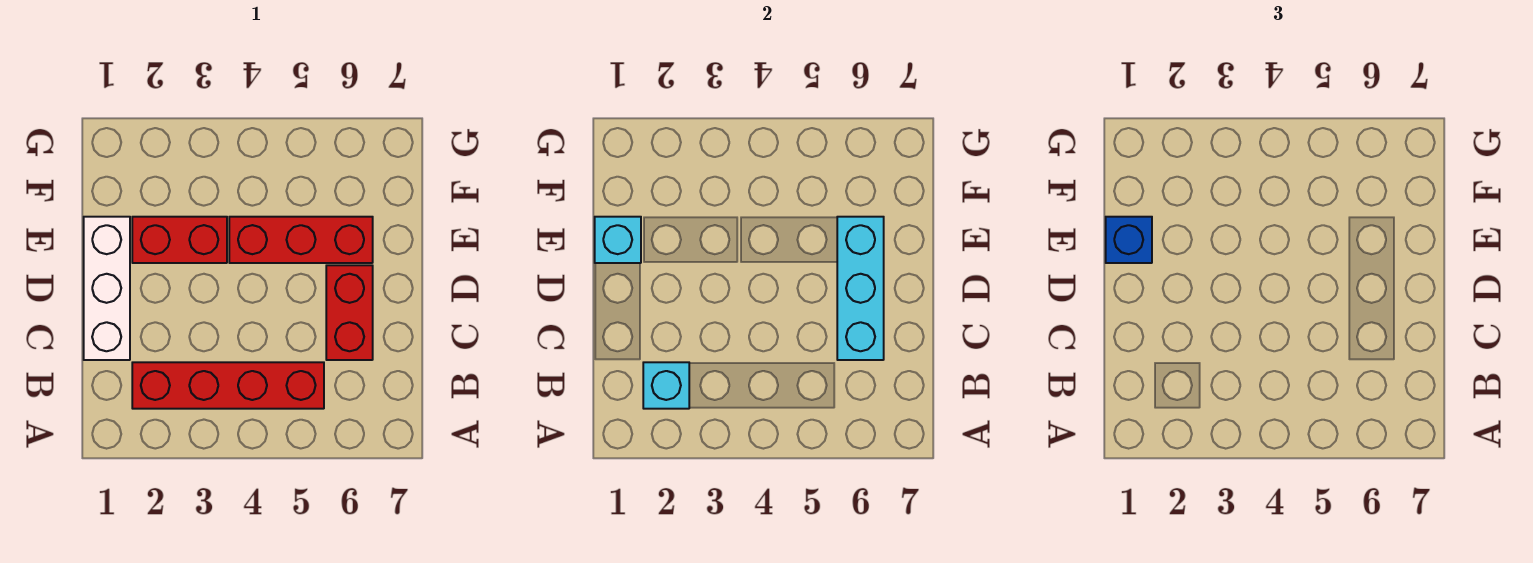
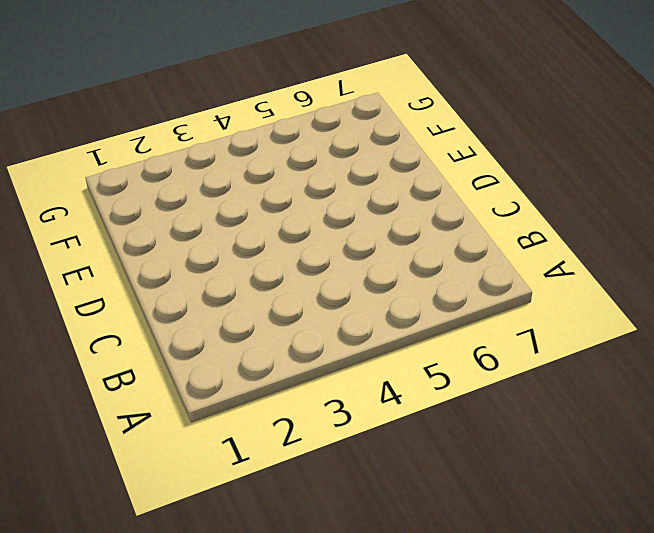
none -> red brick B2:B5 level 1
none -> white brick C1:E1 level 1

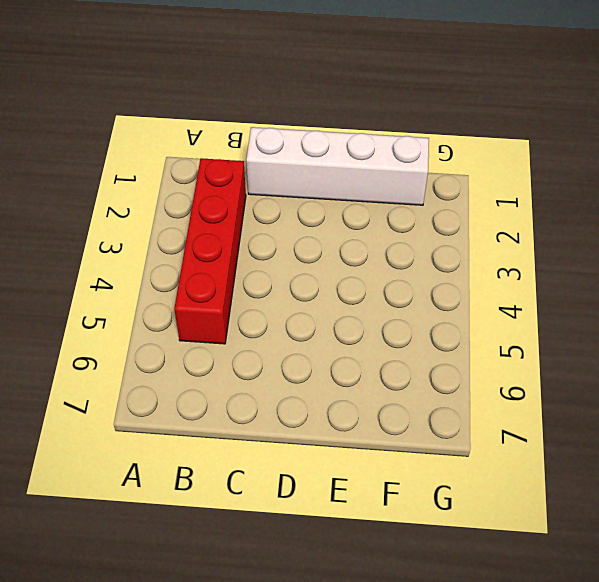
white brick C1:F1 level 1 -> white brick C1:E1 level 1
none -> red brick C6:D6 level 1
none -> red brick E2:E3 level 1

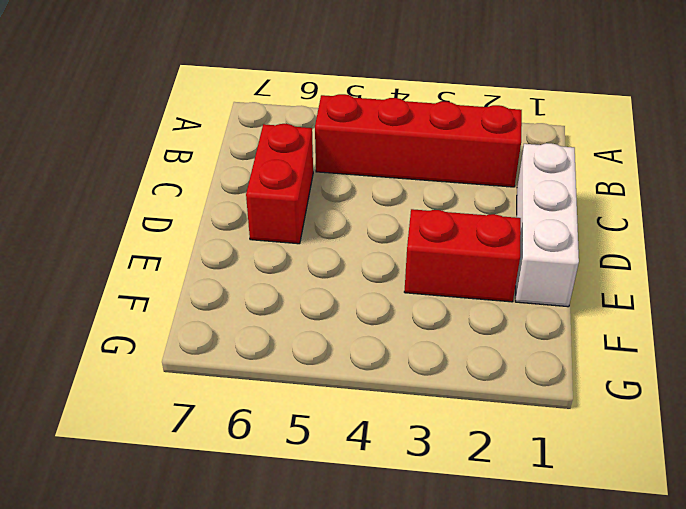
none -> red brick E4:E6 level 1
none -> cyan brick B2 level 2

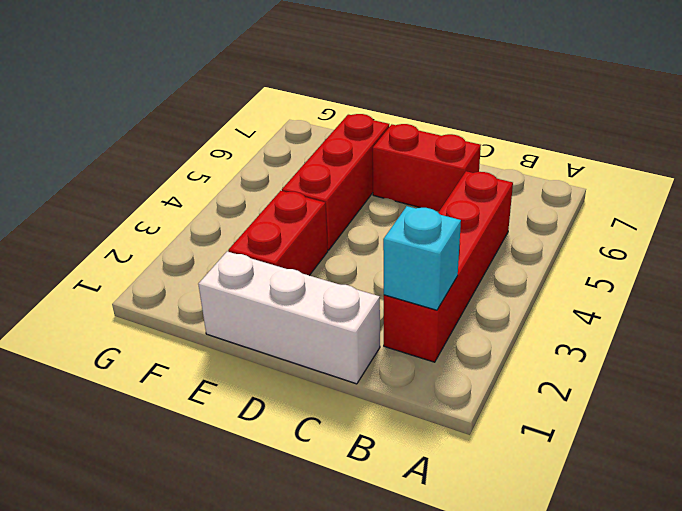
none -> cyan brick C6:E6 level 2
none -> cyan brick E1 level 2

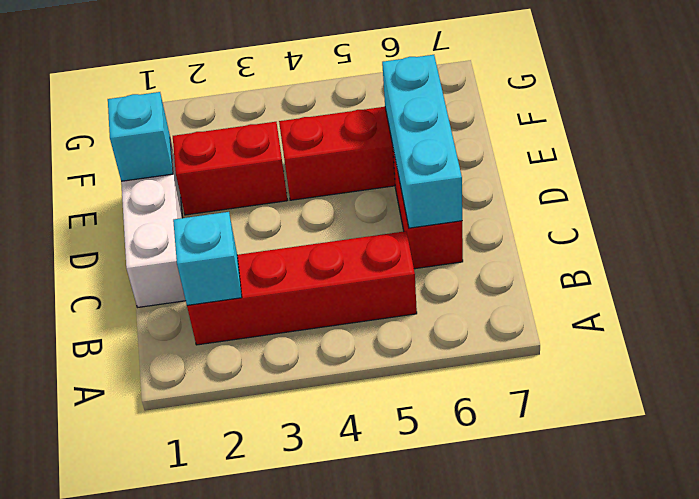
none -> blue brick E1 level 3

